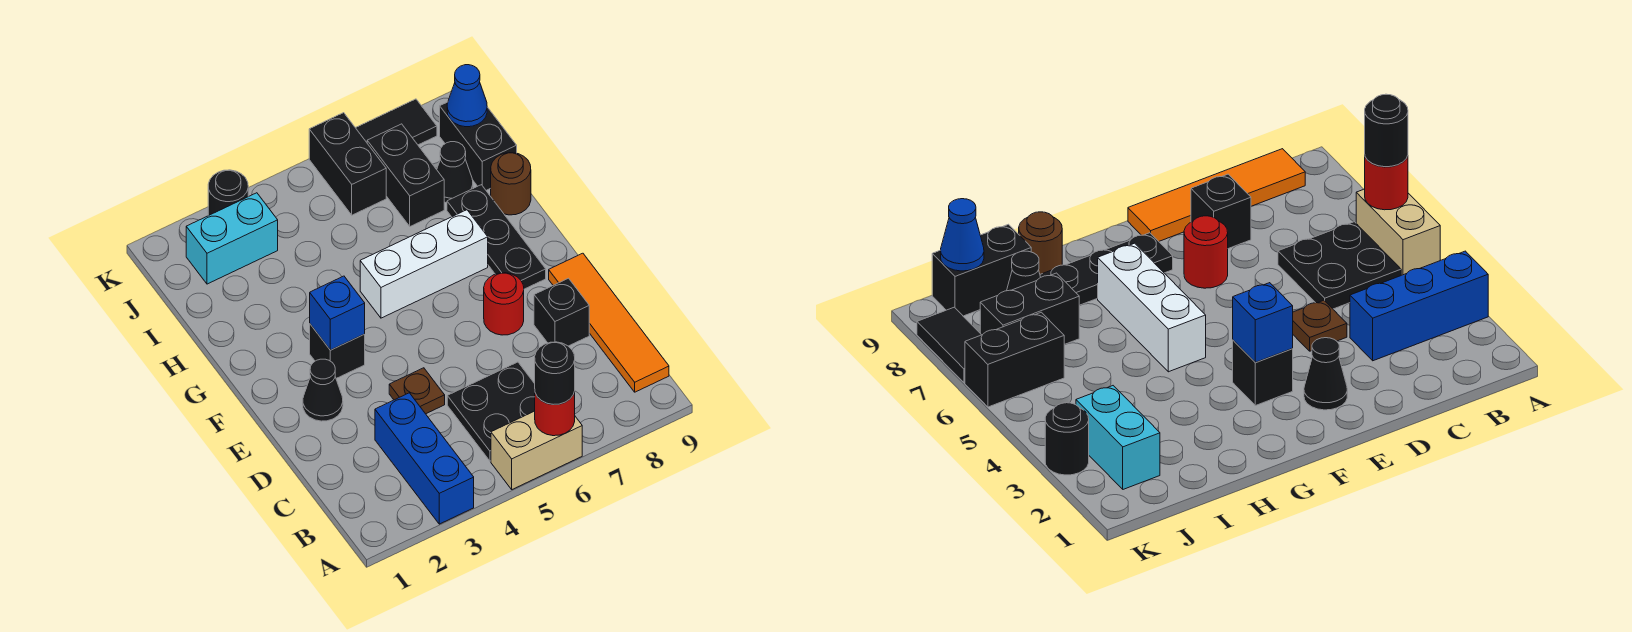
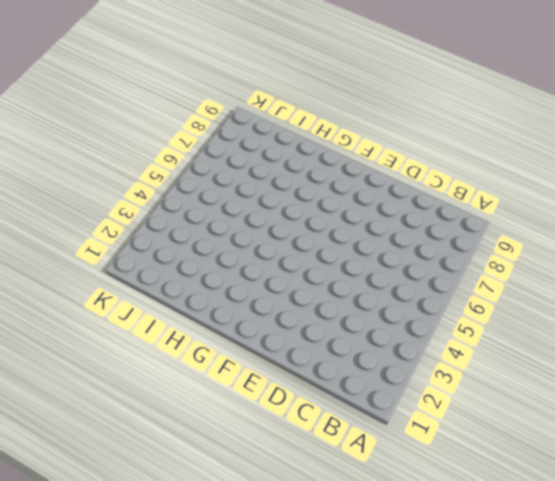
none -> blue brick A3:C3 level 1
none -> tan brick A5:A6 level 1
none -> black plate B5:C6 level 1

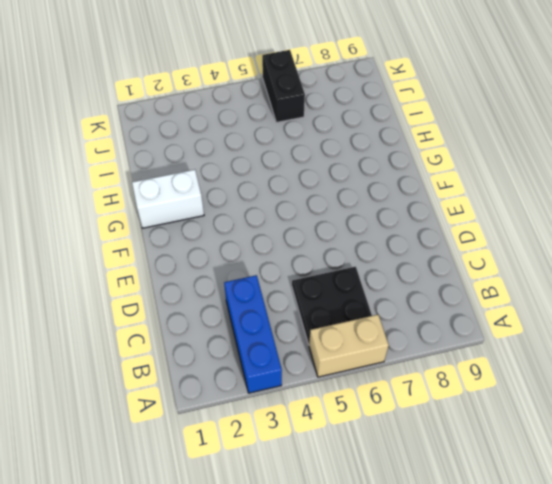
white brick G1:G2 level 1 -> none
none -> orange tile B9:E9 level 1
none -> brown plate D4 level 1
none -> black brick D8 level 1

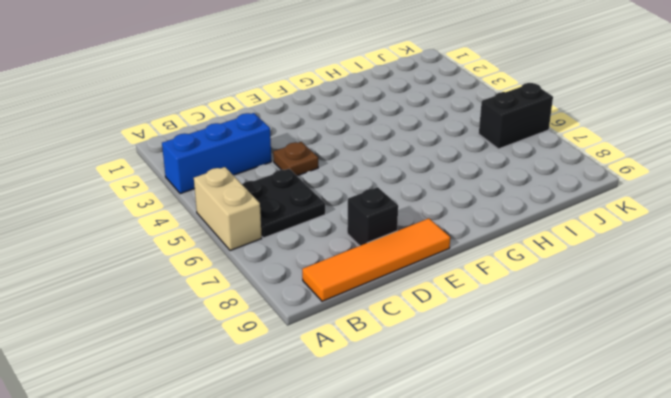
none -> black cone E2 level 1
none -> red round brick E7 level 1
none -> black brick F3 level 1

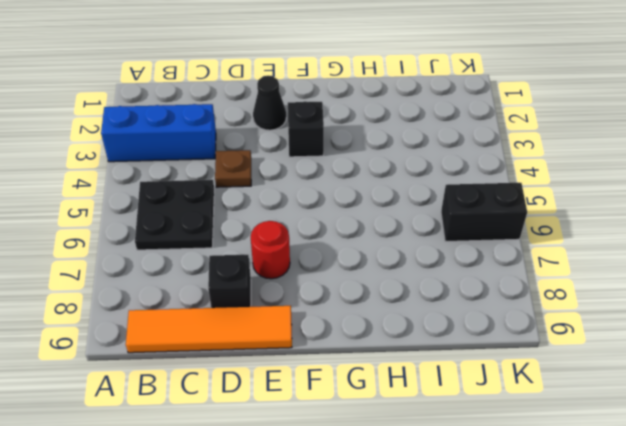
none -> tan brick A5:A6 level 1
none -> black plate F8:H8 level 1
none -> white brick G5:G7 level 1

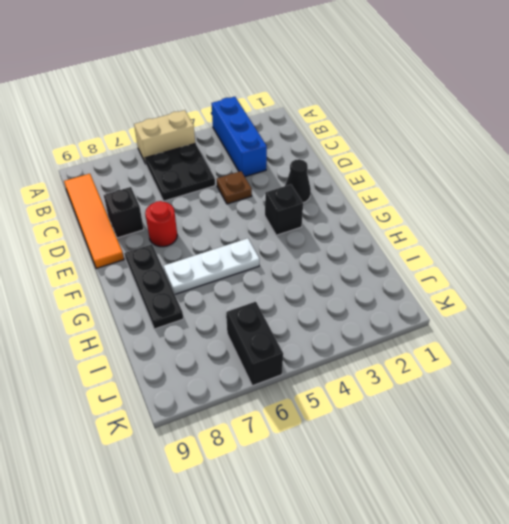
white plate G5:G7 level 1 -> white brick G5:G7 level 1
none -> brown round brick H9 level 1
none -> black brick I7:J7 level 1
none -> black cone I8 level 1

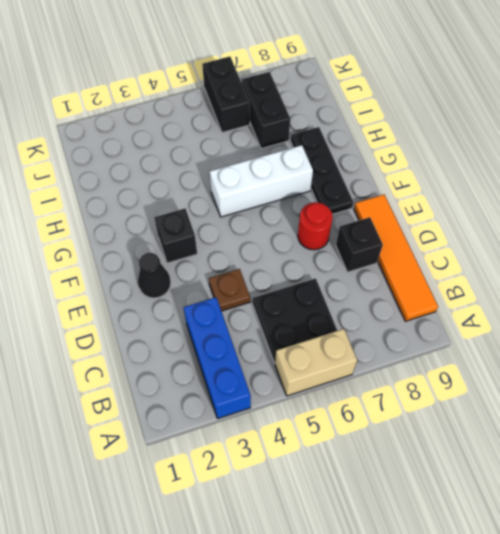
none -> brown round brick H9 level 1
none -> black cone I8 level 1
none -> black brick I9:J9 level 1

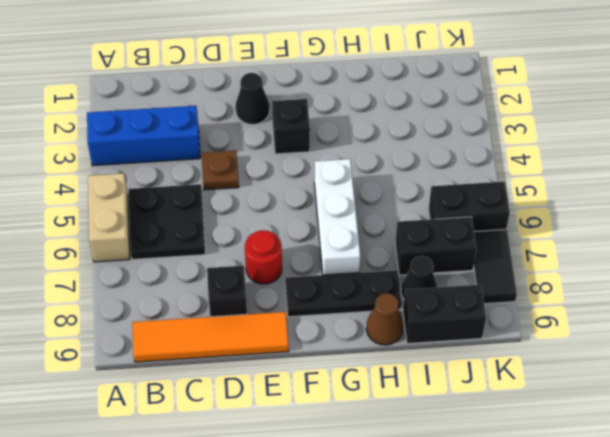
brown cone H9 level 1 -> brown round brick H9 level 1
none -> cyan brick J2:J3 level 1
none -> black round brick K3 level 1
none -> red round brick A6 level 2

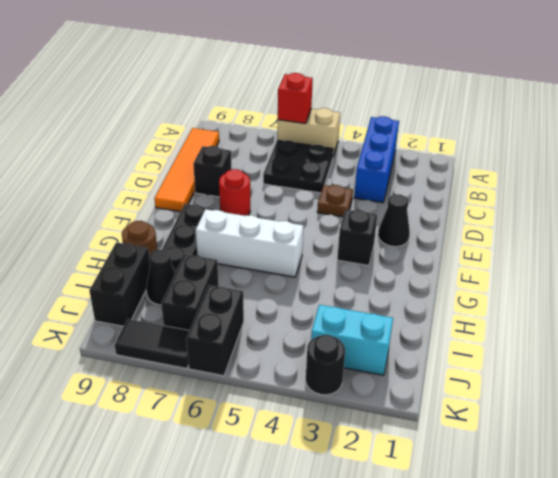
red brick A6 level 2 -> red round brick A6 level 2
none -> blue brick F3 level 2
none -> blue cone J9 level 2
none -> black round brick A6 level 3

